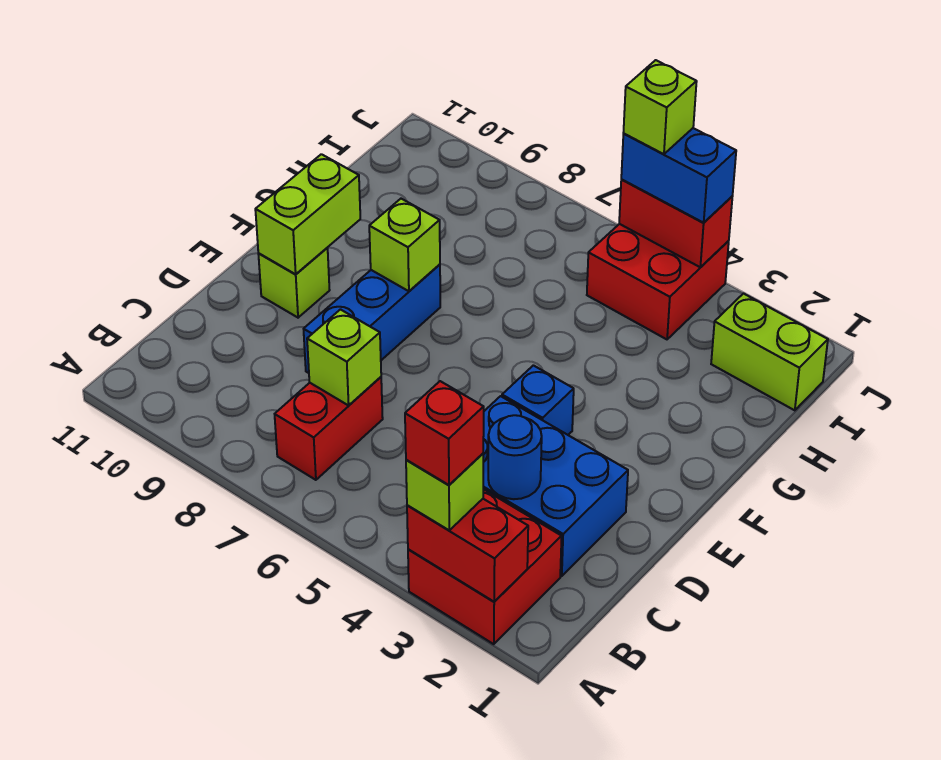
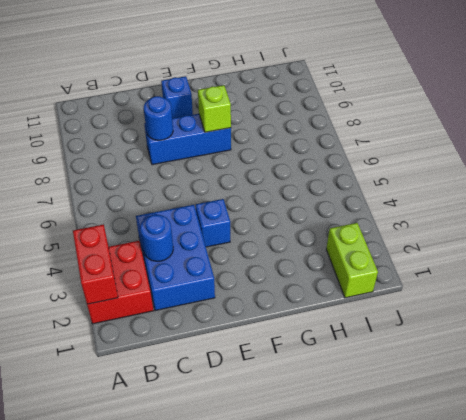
blue round brick D8 level 2 -> none
blue brick E10 level 1 -> lime brick E10 level 1
none -> red brick B7:C7 level 1
none -> red brick I4:J5 level 1
none -> lime brick C7 level 2

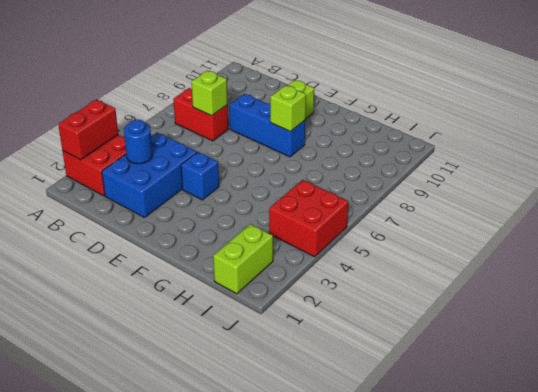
none -> lime brick E10:F10 level 2
none -> red brick J4:J5 level 2
none -> lime brick A3 level 3

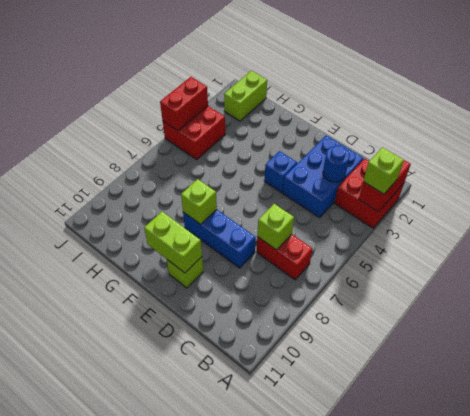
none -> blue brick J4:J5 level 3
none -> red brick A3 level 4
none -> lime brick J5 level 4

